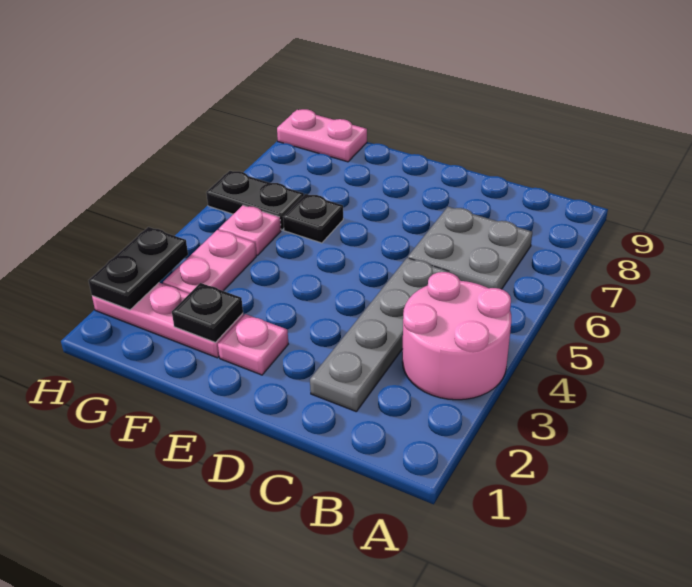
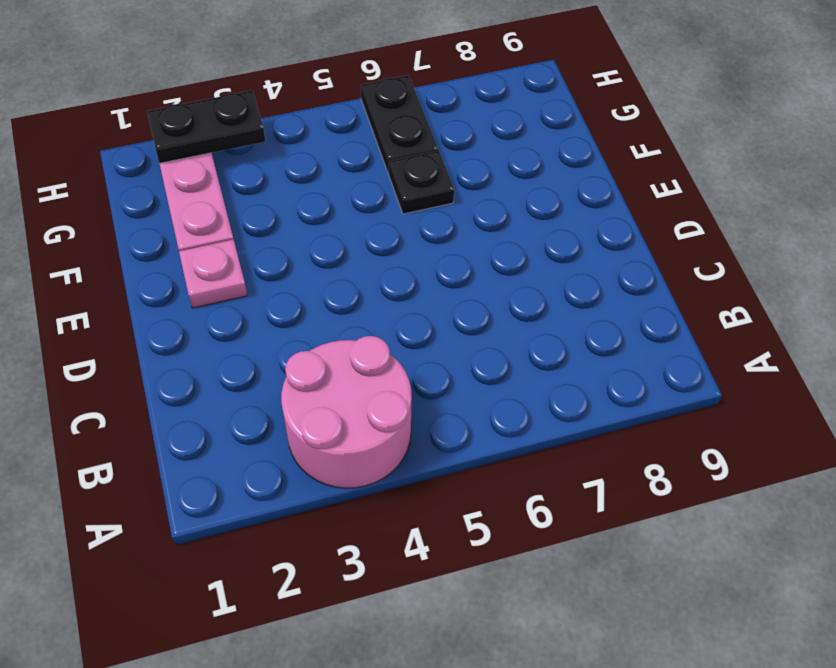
none -> grey plate B6:C7 level 1
none -> grey plate C2:C5 level 1
none -> pink plate G3:G4 level 1

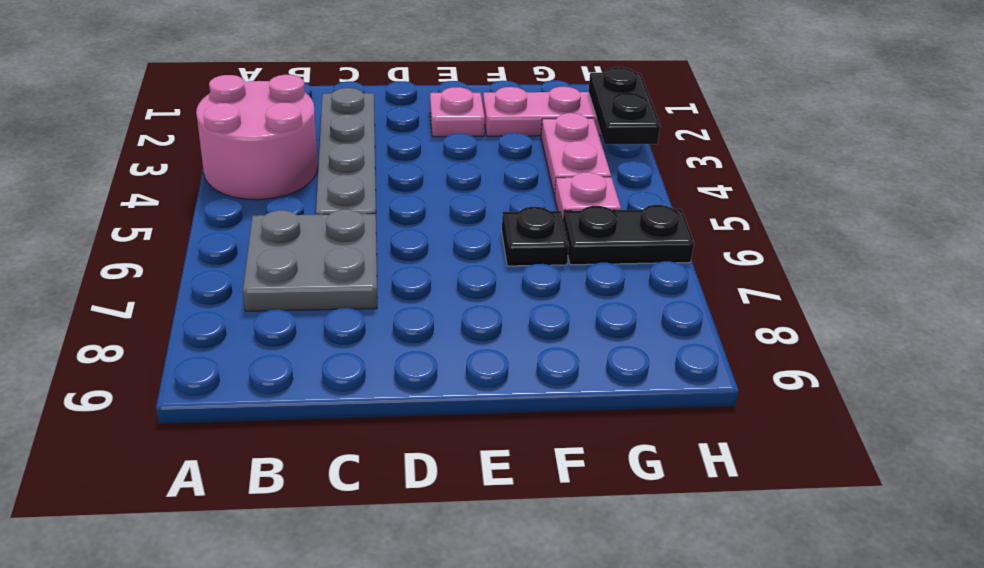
none -> pink plate G9:H9 level 1
none -> black plate F2 level 2

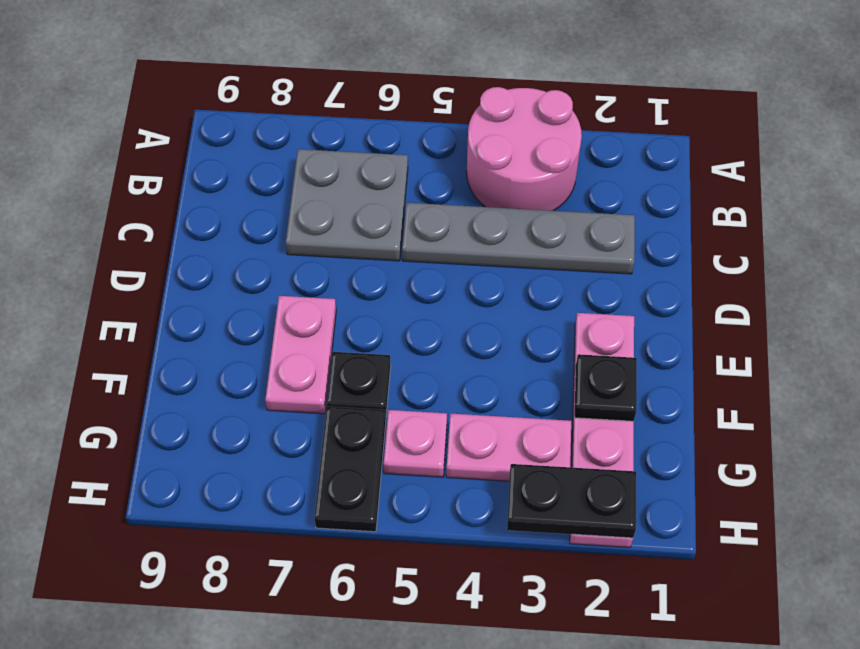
pink plate E7:F7 level 1 -> pink plate G9:H9 level 1

